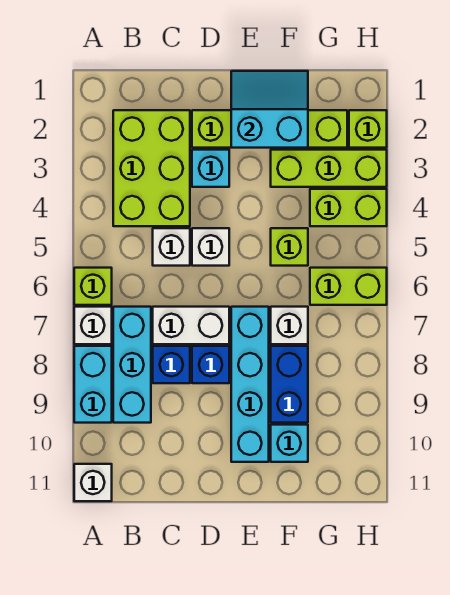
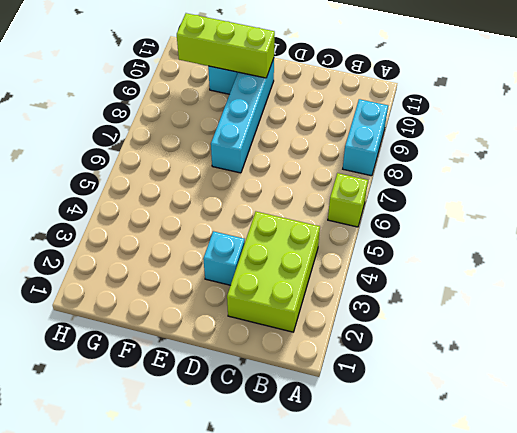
lime brick E10:G10 level 2 -> lime brick F3:H3 level 1
none -> white brick A7 level 1
none -> white brick A11 level 1
none -> cyan brick B7:B9 level 1

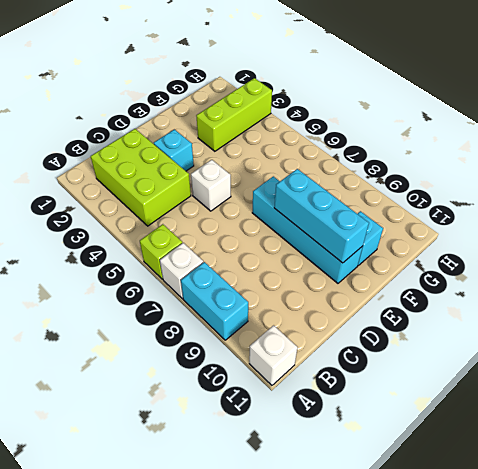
cyan brick E8:E10 level 2 -> cyan brick B7:B9 level 1
none -> white brick C5 level 1
none -> white brick C7:D7 level 1
none -> blue brick C8 level 1

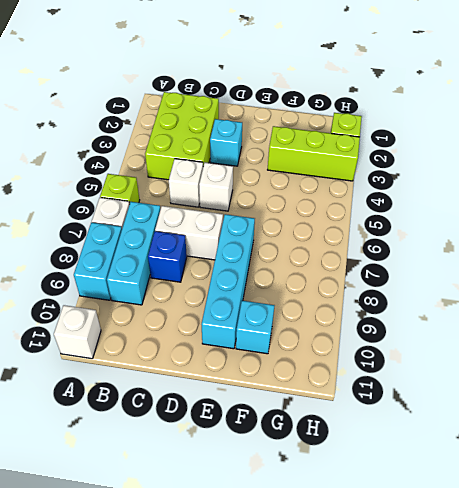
none -> lime brick D2:G2 level 1
none -> blue brick D8 level 1
none -> lime brick F5 level 1

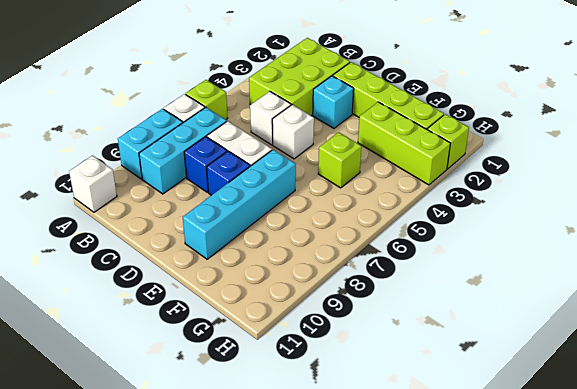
none -> white brick F7 level 1
none -> blue brick F8:F9 level 1
none -> cyan brick F10 level 1

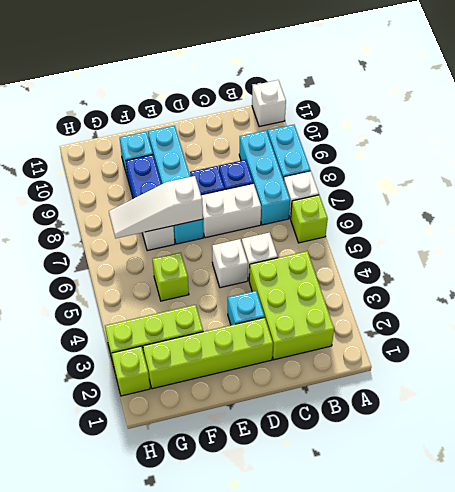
white slope E7:G7 level 2 top E -> none
none -> lime brick G4:H4 level 1
none -> lime brick G6:H6 level 1
none -> cyan slope E1:F2 level 2 top 2

